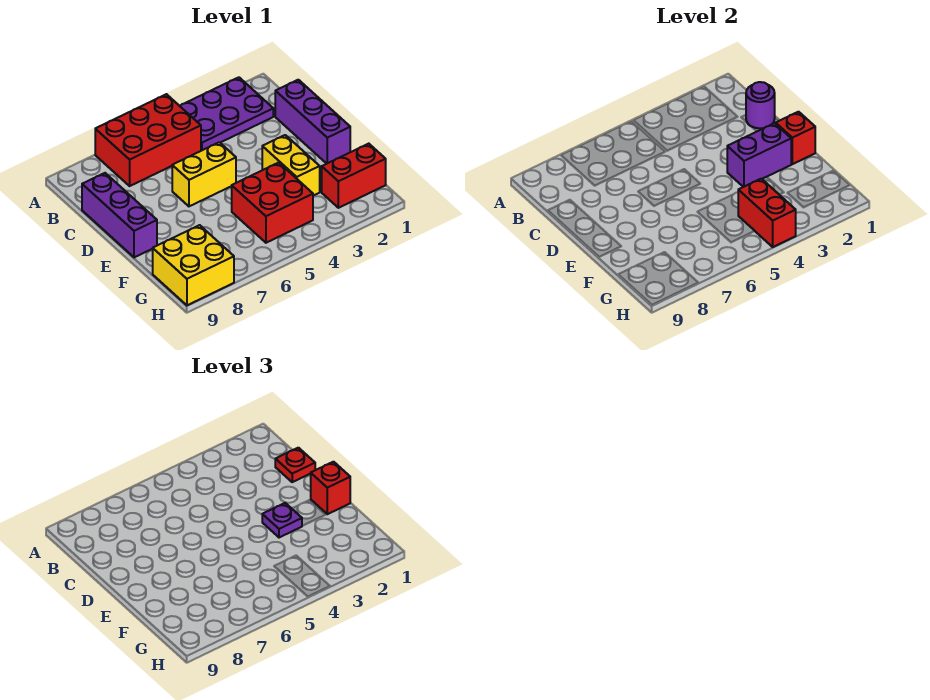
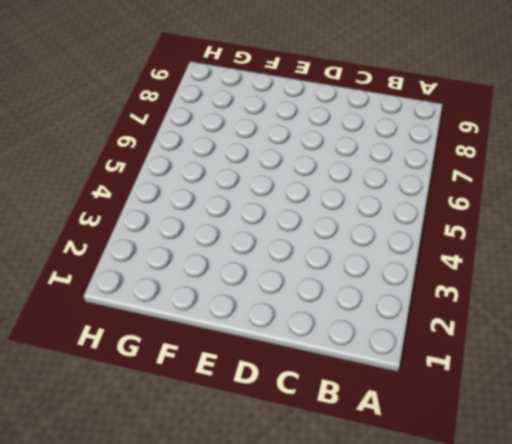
none -> purple plate A2:B4 level 1
none -> red brick A5:B7 level 1
none -> purple brick C1:E1 level 1

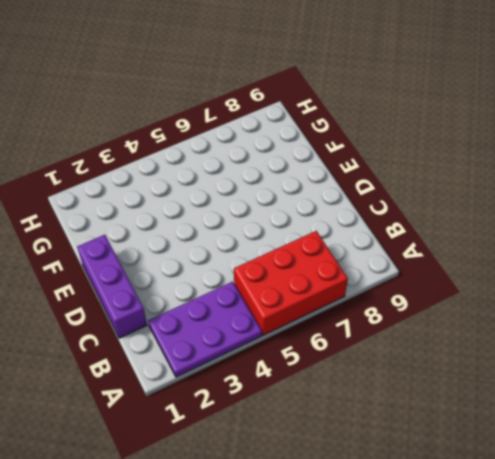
none -> purple brick C9:E9 level 1
none -> yellow brick D5:D6 level 1
none -> yellow brick E3:F3 level 1

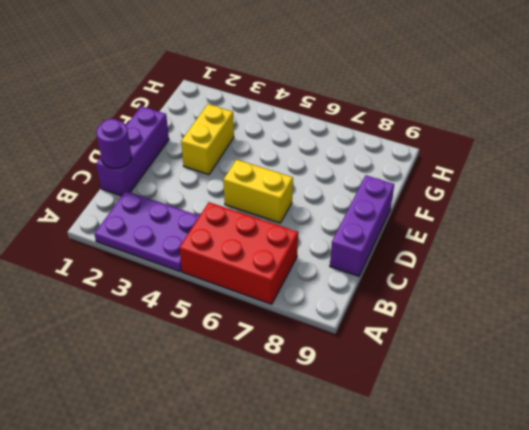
none -> red brick F4:G5 level 1
none -> red brick G1:G2 level 1
none -> yellow brick G8:H9 level 1

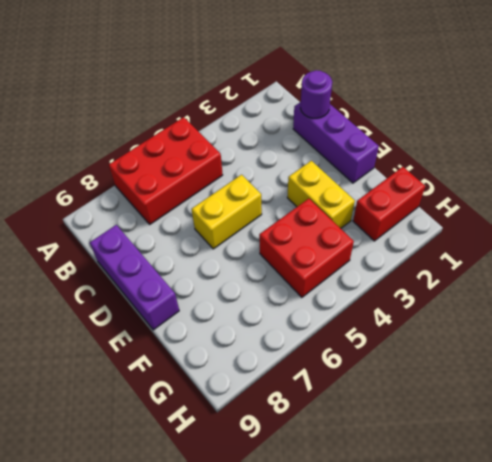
none -> purple plate A2:B4 level 1
none -> yellow brick G8:H9 level 1
none -> red brick E1 level 2

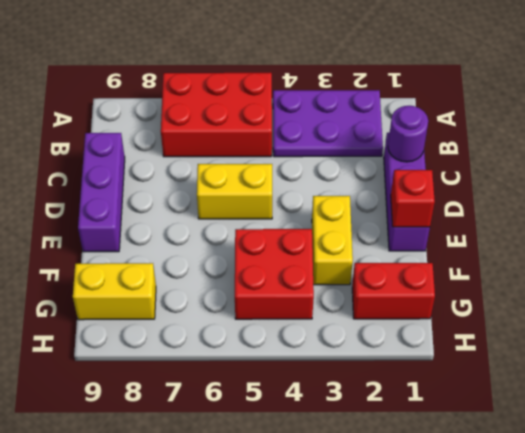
yellow brick G8:G9 level 1 -> yellow brick G8:H9 level 1
none -> purple brick E2:E3 level 2
none -> red brick G4:H4 level 2
none -> red plate C1 level 3

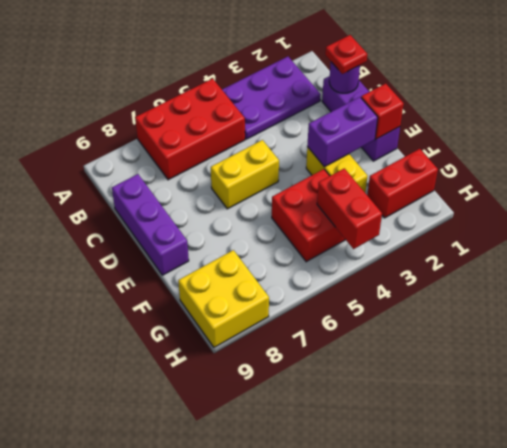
none -> red brick E1 level 3
none -> purple plate E3 level 3

